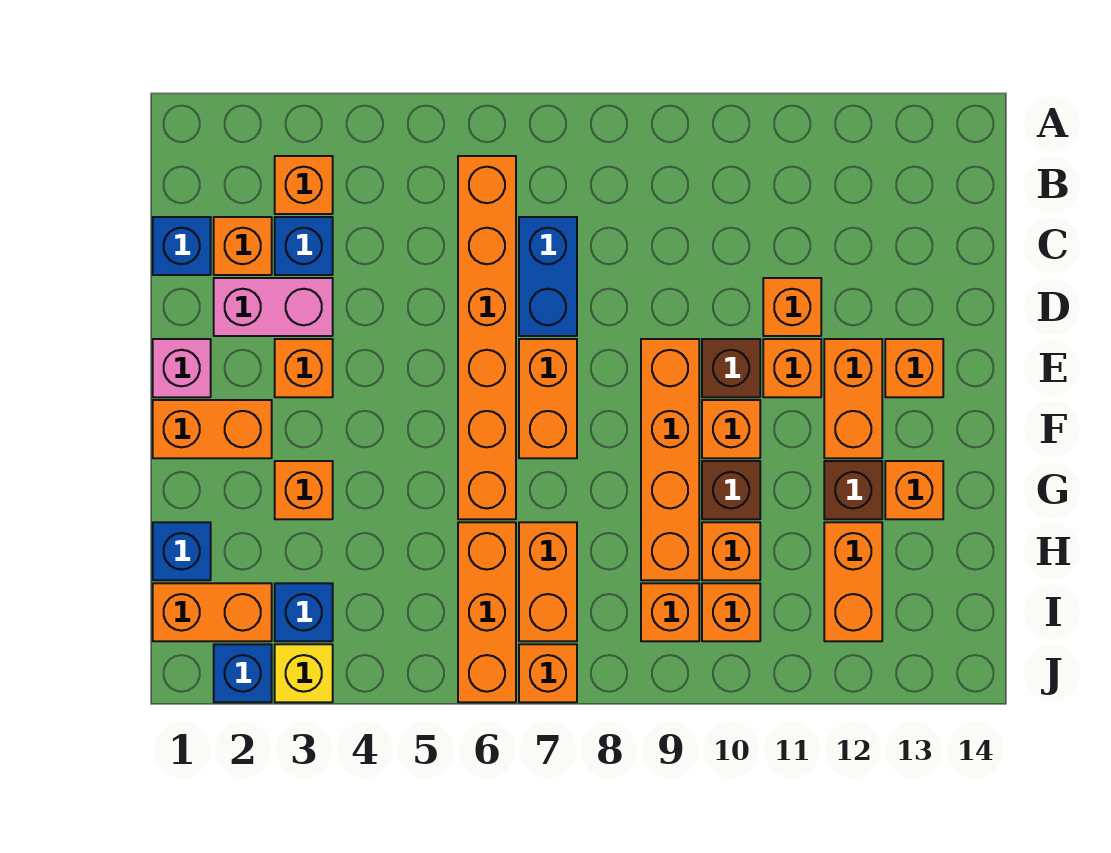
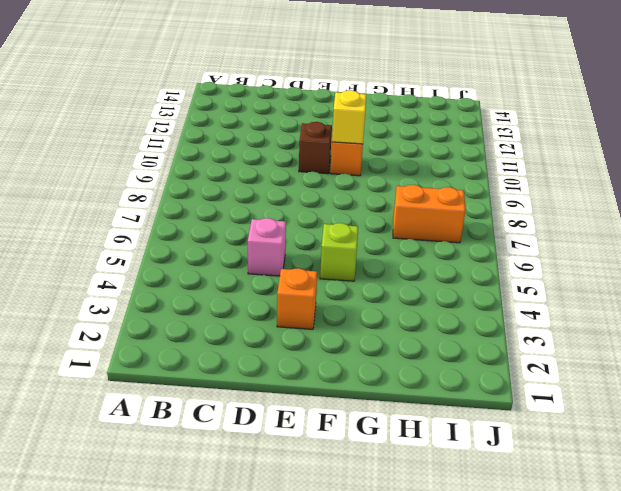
pink brick D5 level 1 -> pink brick E1 level 1
lime brick F5 level 1 -> none
yellow brick F10 level 2 -> yellow brick J3 level 1
none -> orange brick B3 level 1
none -> orange brick B6:G6 level 1
none -> blue brick C1 level 1
none -> orange brick C2 level 1

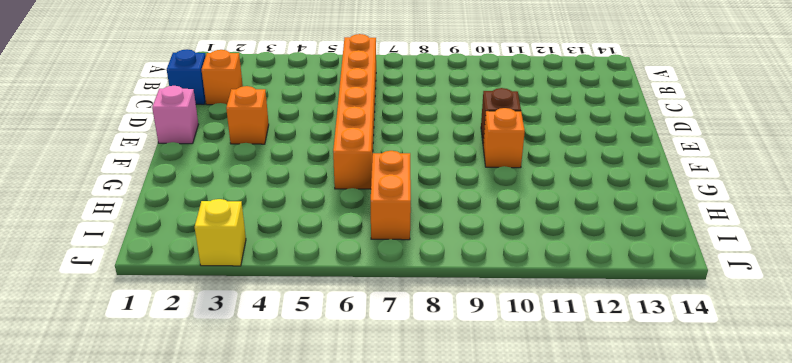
none -> orange brick B3 level 1
none -> blue brick C3 level 1
none -> blue brick C7:D7 level 1
none -> pink brick D2:D3 level 1

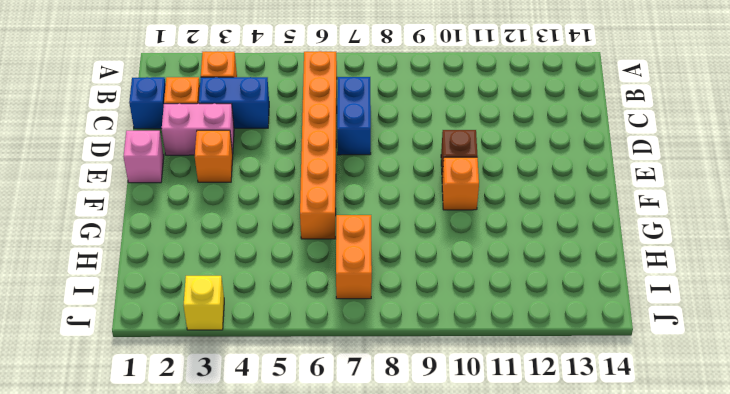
blue brick C3:C4 level 1 -> blue brick C3 level 1
none -> orange brick D11 level 1
none -> orange brick E7:F7 level 1
none -> orange brick E9:H9 level 1
none -> orange brick E11 level 1

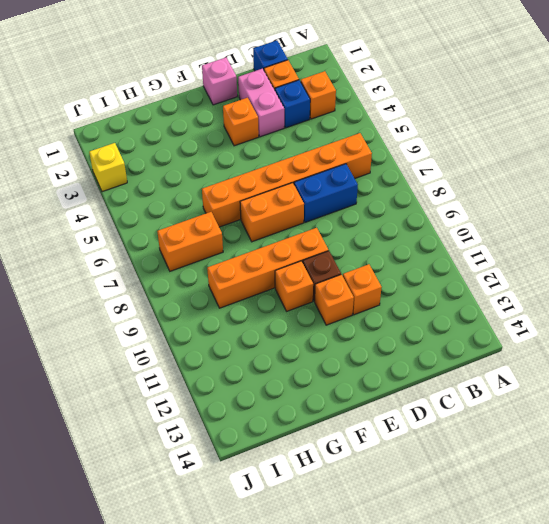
none -> orange brick E12:F12 level 1
none -> orange brick E13 level 1
none -> orange brick F1:F2 level 1
none -> orange brick G3 level 1

